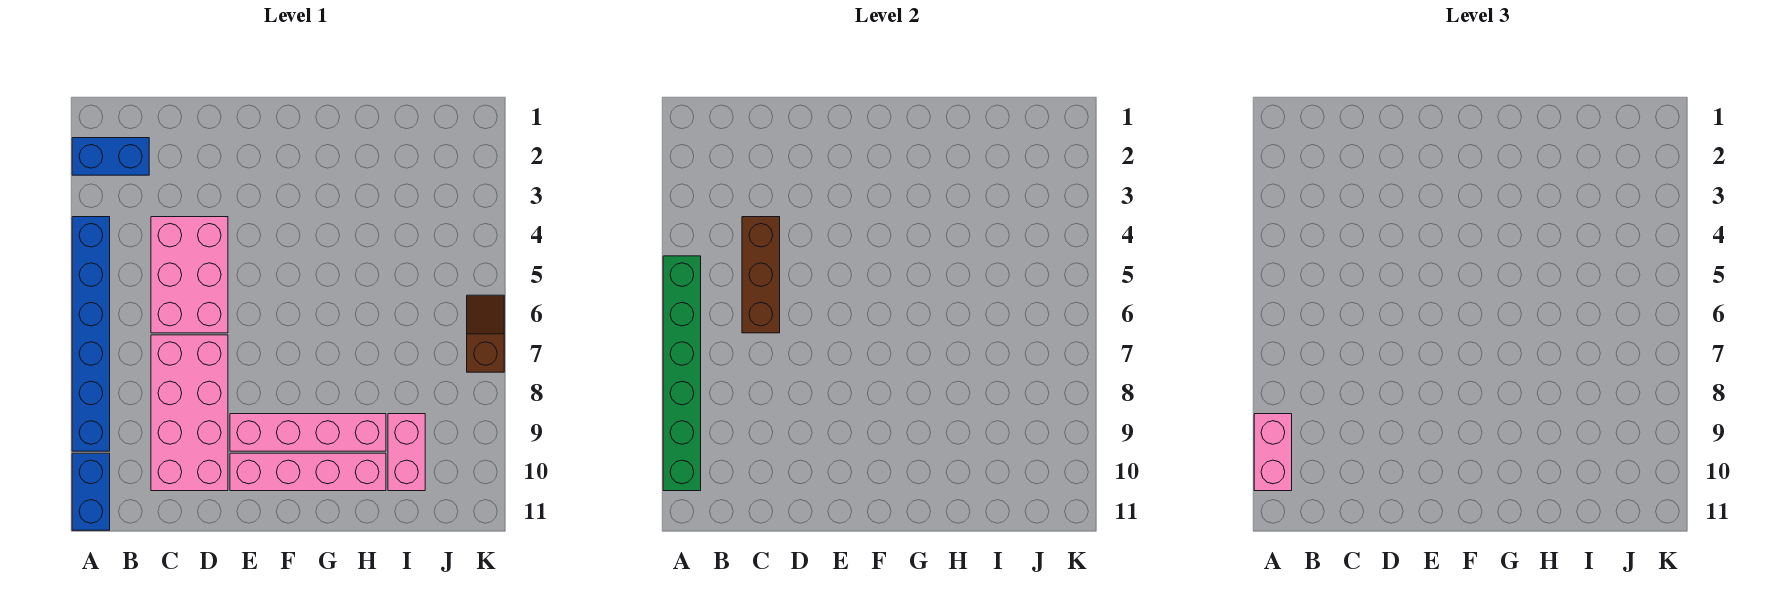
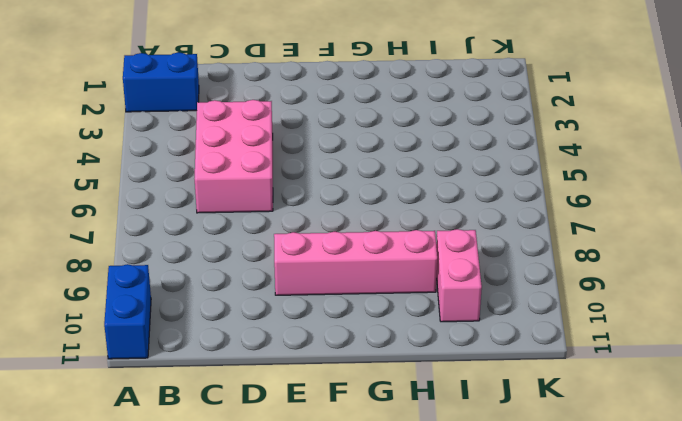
none -> blue brick A4:A9 level 1
none -> pink brick C7:D10 level 1
none -> pink brick E10:H10 level 1

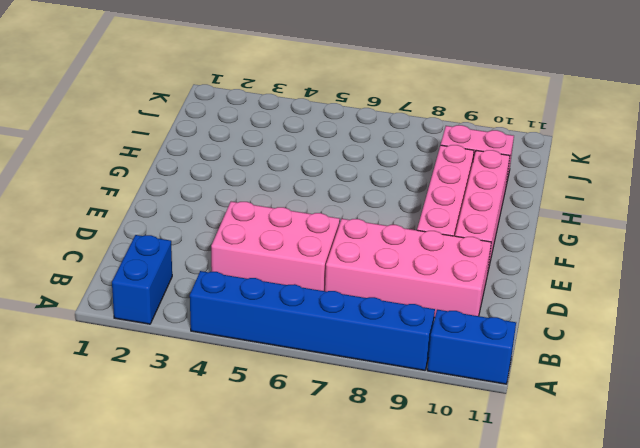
none -> brown slope K6:K7 level 1 top 7
none -> green brick A5:A10 level 2
none -> brown brick C4:C6 level 2

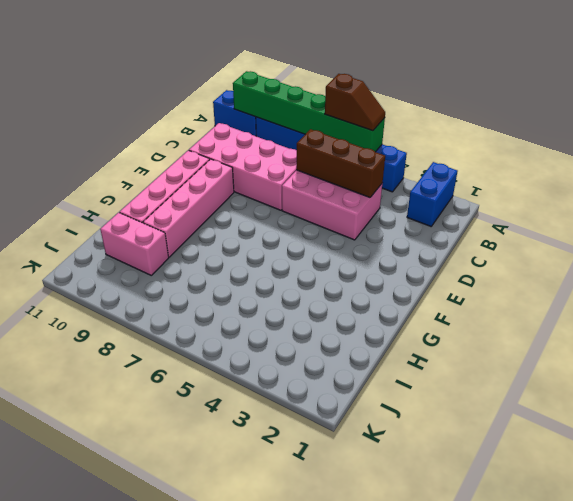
brown slope A5:A6 level 3 top 6 -> brown slope K6:K7 level 1 top 7
none -> pink brick A9:A10 level 3

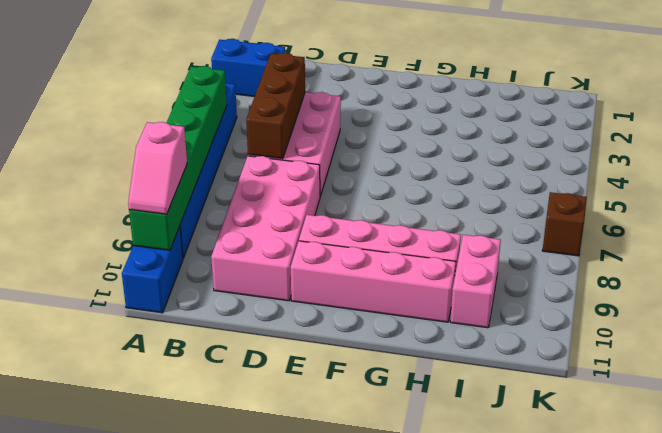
pink slope A9:A10 level 3 top 9 -> pink brick A9:A10 level 3

